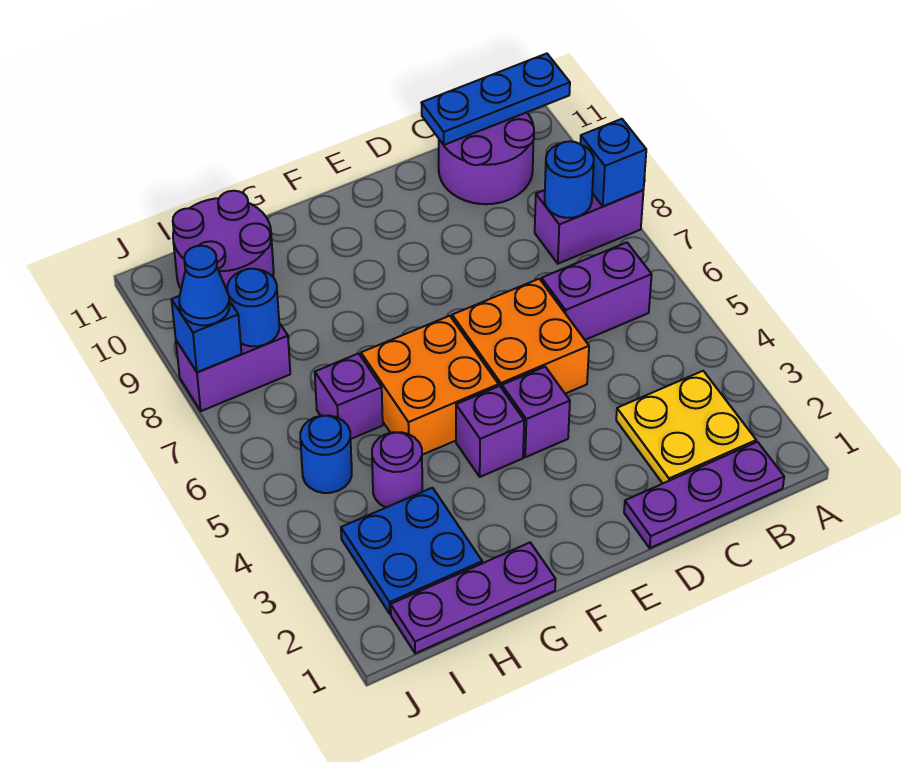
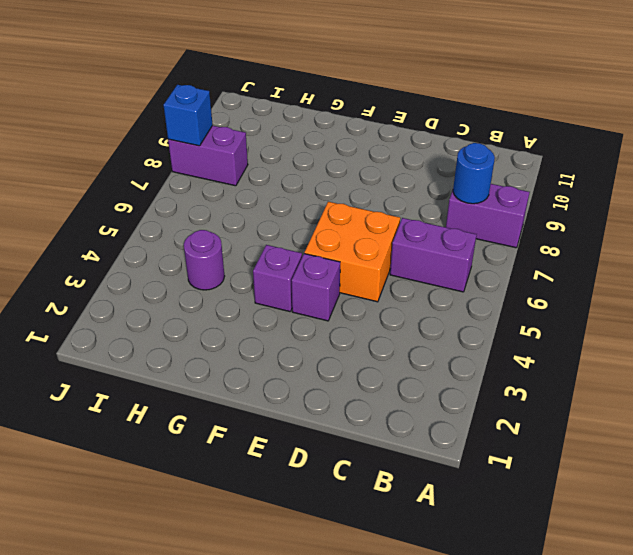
none -> purple plate B1:D1 level 1
none -> yellow plate B2:C3 level 1
none -> purple round brick B10:C11 level 1

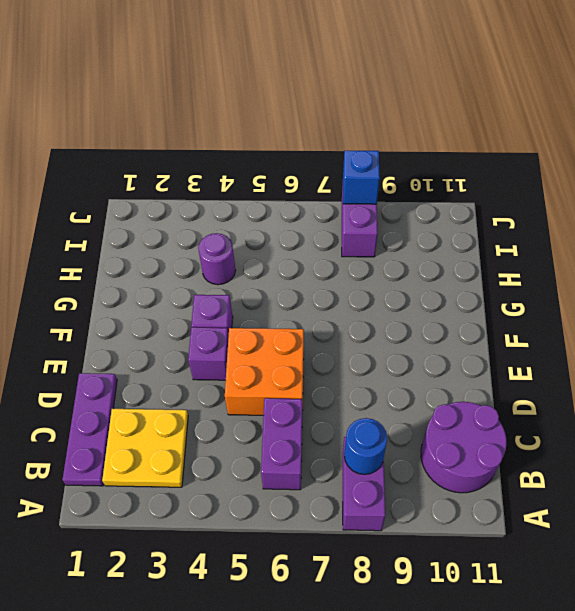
none -> orange brick F5:G6 level 1
none -> purple plate G1:I1 level 1
none -> blue plate H2:I3 level 1

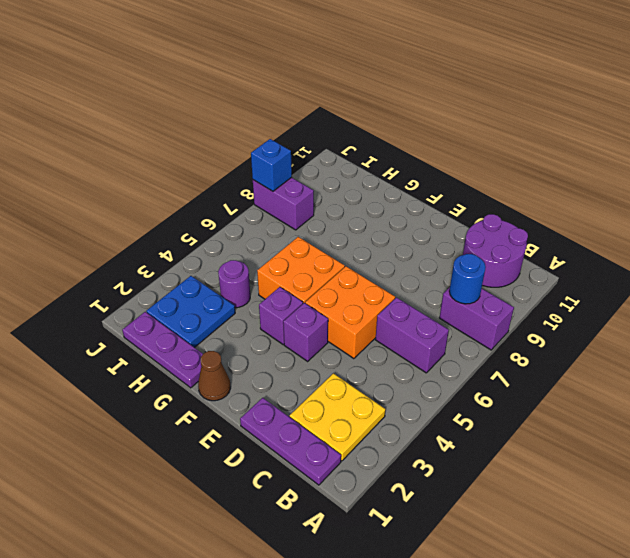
brown cone F1 level 1 -> none
none -> purple brick H6 level 1
none -> purple round brick H10:I11 level 1
none -> blue round brick I5 level 1

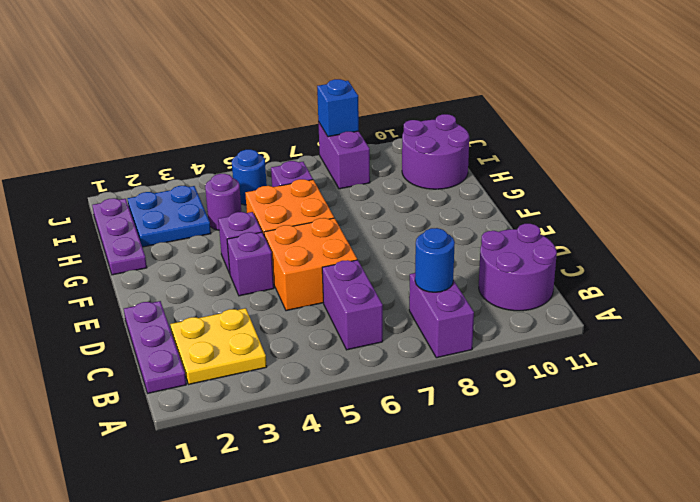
none -> blue brick A8 level 2
none -> blue plate A11:C11 level 2
none -> blue round brick I8 level 2

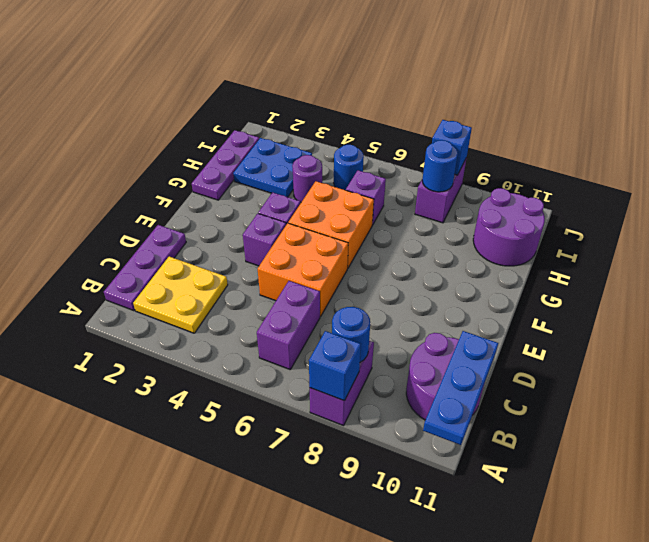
none -> blue cone J8 level 3

